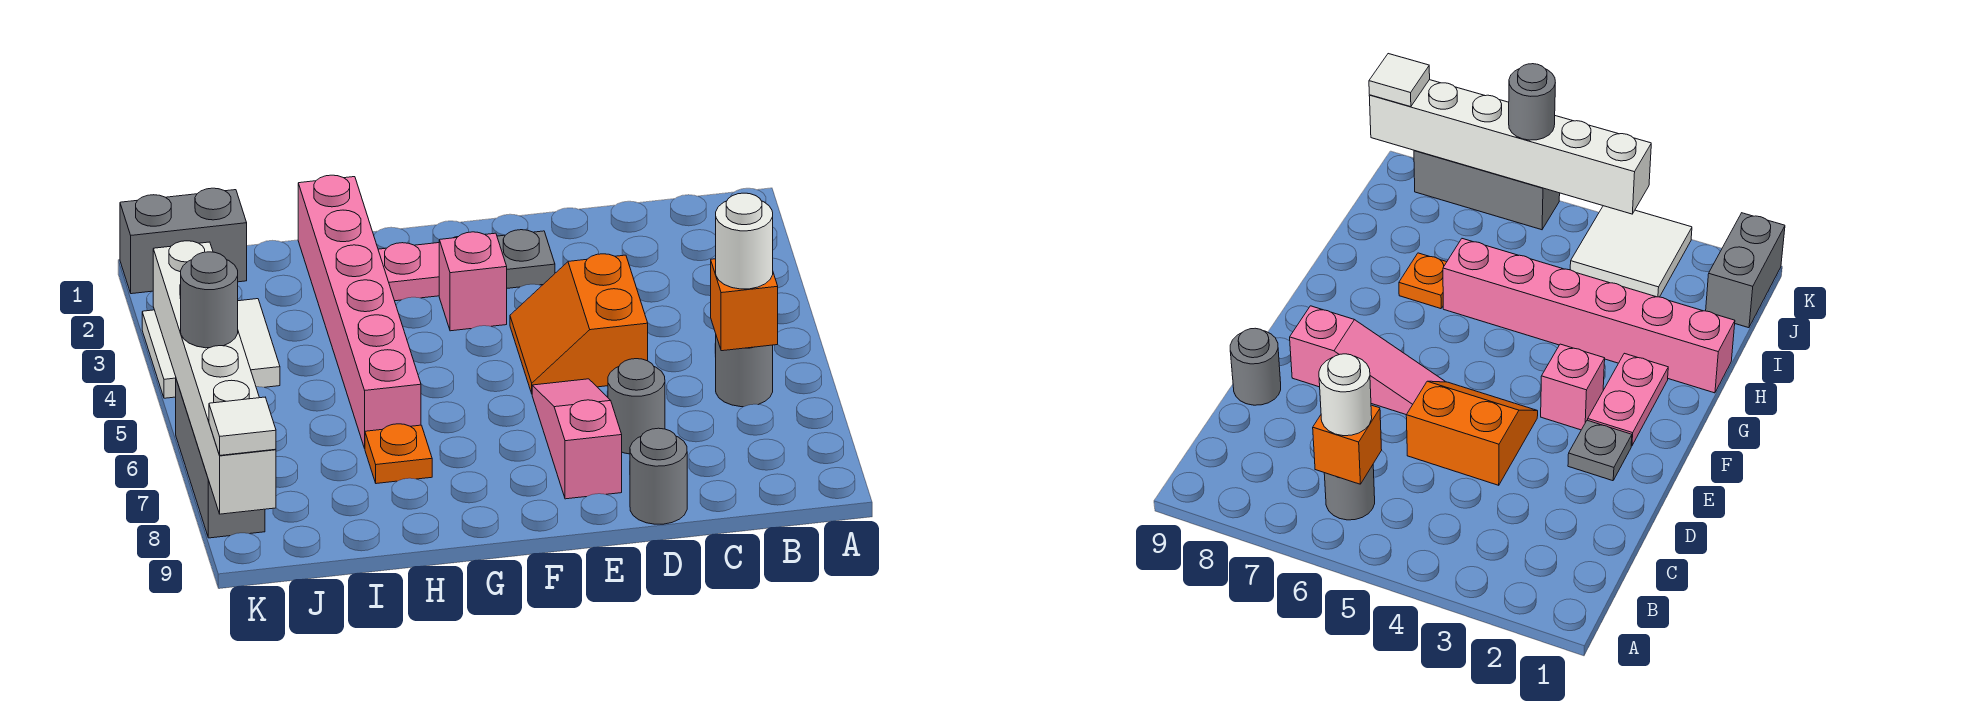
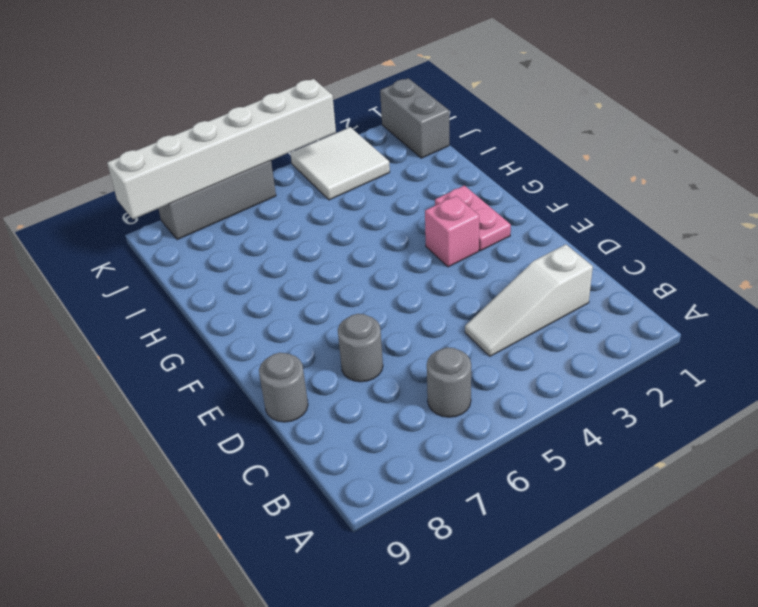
white slope C2:C4 level 1 top 2 -> none
none -> orange slope D4:E5 level 1 top D
none -> grey plate E2 level 1
none -> pink slope E6:E8 level 1 top 8

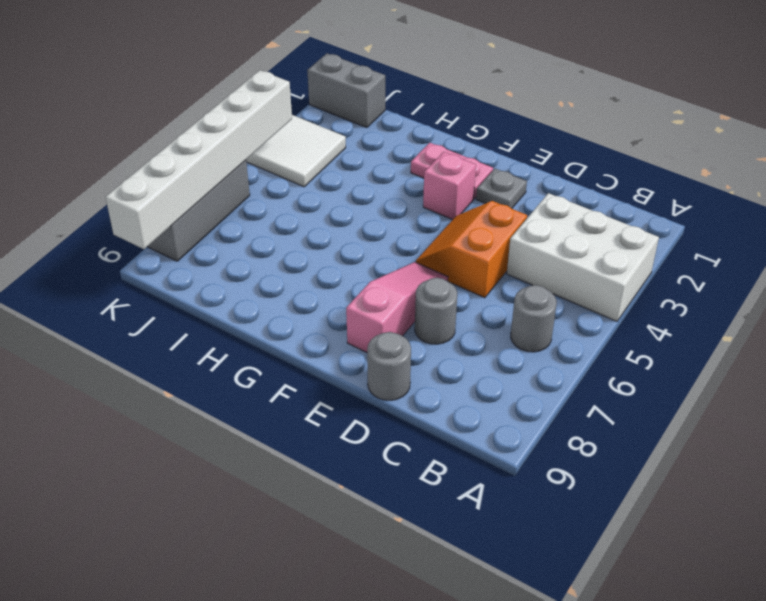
white brick A3:C4 level 1 -> none
none -> pink brick H1:H6 level 1
none -> orange plate H7 level 1
none -> orange brick B6 level 2

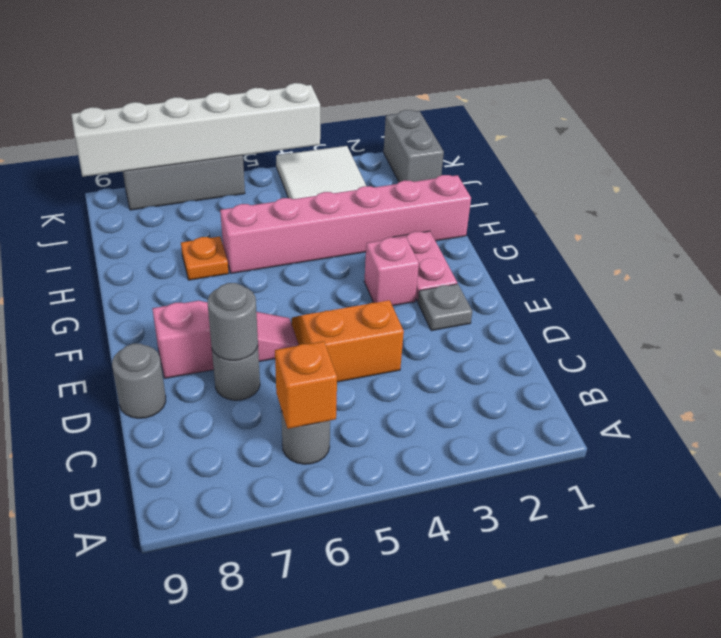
grey round brick D7 level 2 -> grey round brick K6 level 3
none -> white round brick B6 level 3
none -> white tile K9 level 3

